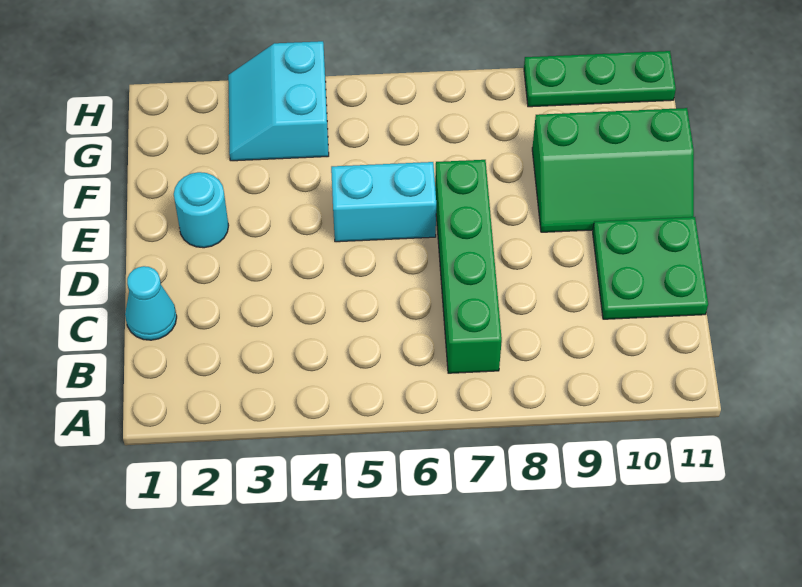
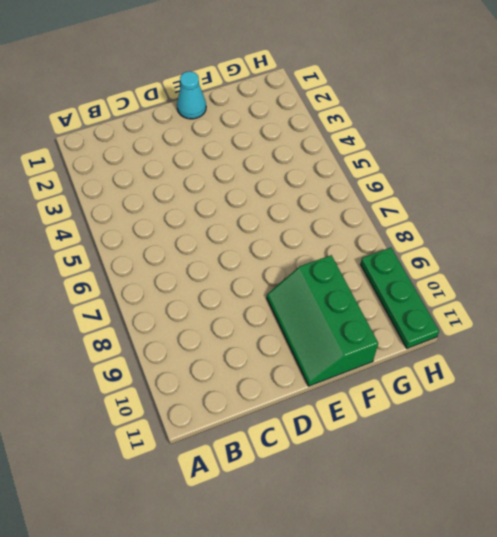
cyan cone E1 level 1 -> cyan cone C1 level 1
none -> green brick B7:E7 level 1
none -> green plate C10:D11 level 1

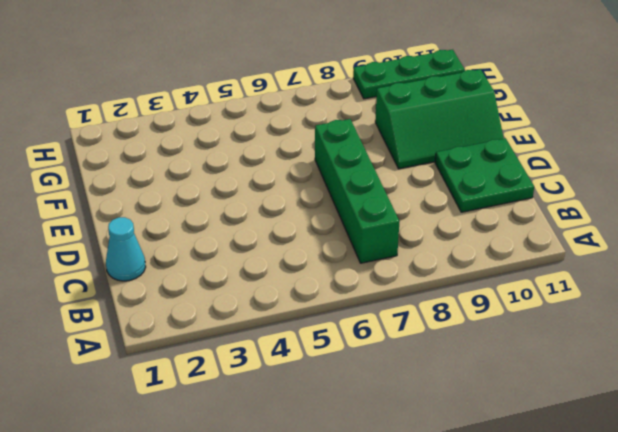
none -> cyan round brick E2 level 1
none -> cyan brick E5:E6 level 1

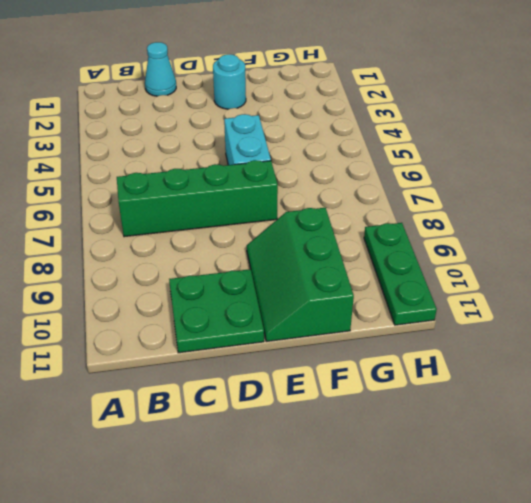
none -> cyan slope G3:H4 level 1 top 4

